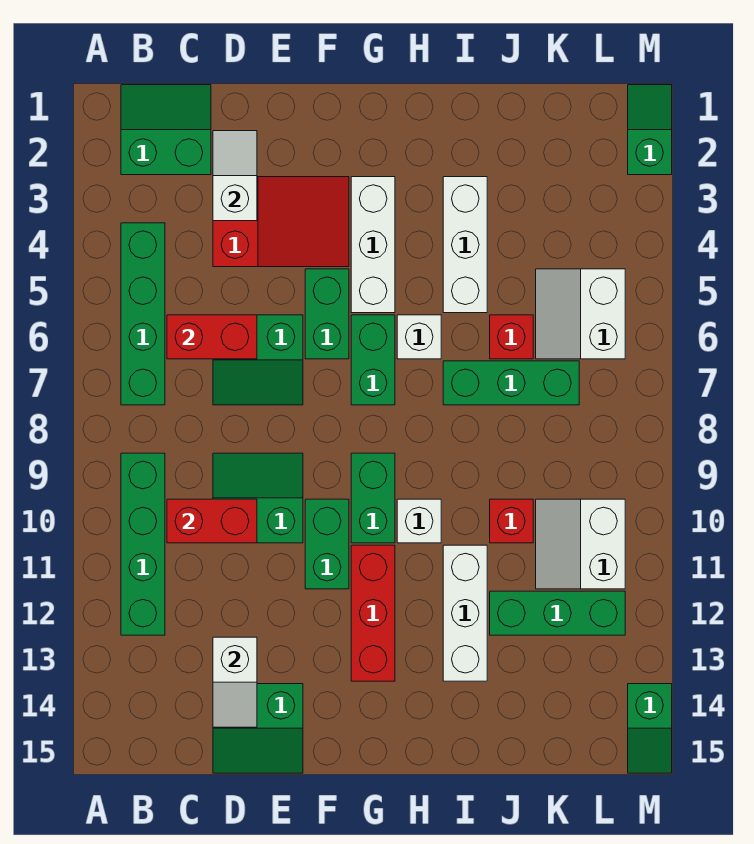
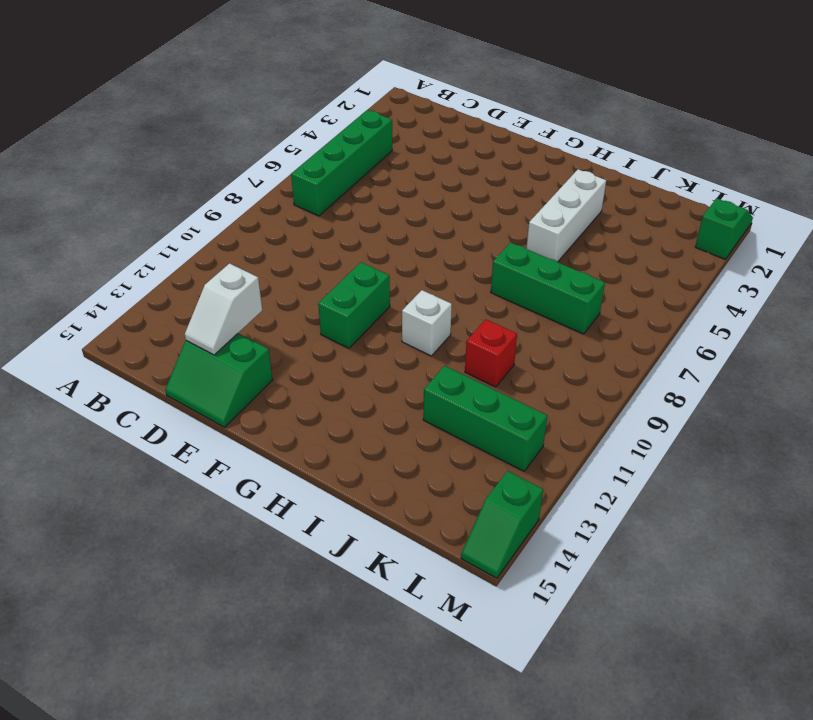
none -> green slope B1:C2 level 1 top 2
none -> green brick B9:B12 level 1
none -> red slope D3:F4 level 1 top D

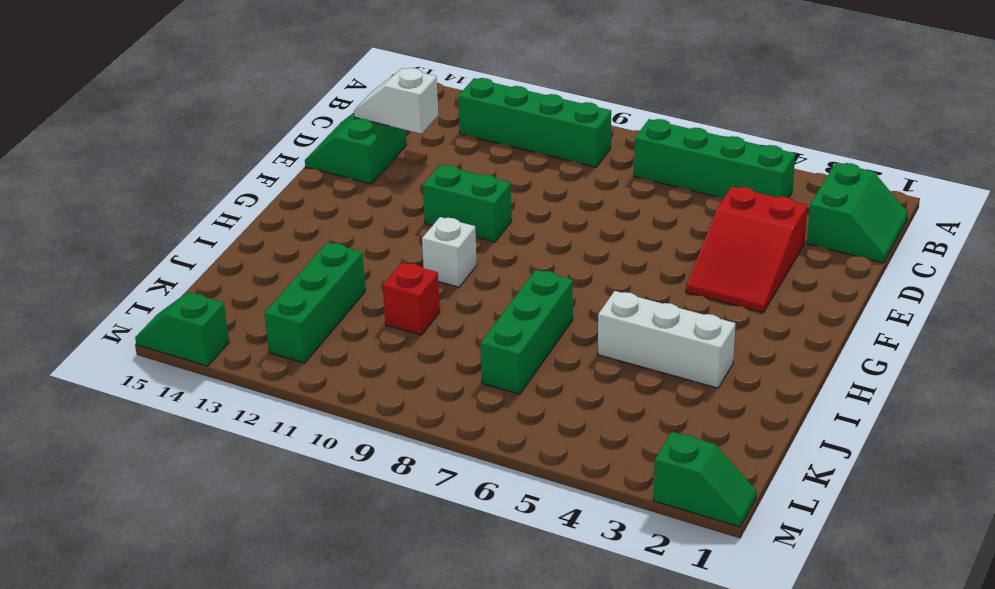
none -> green slope D6:E7 level 1 top 6
none -> green slope D9:E10 level 1 top 10
none -> green brick F5:F6 level 1

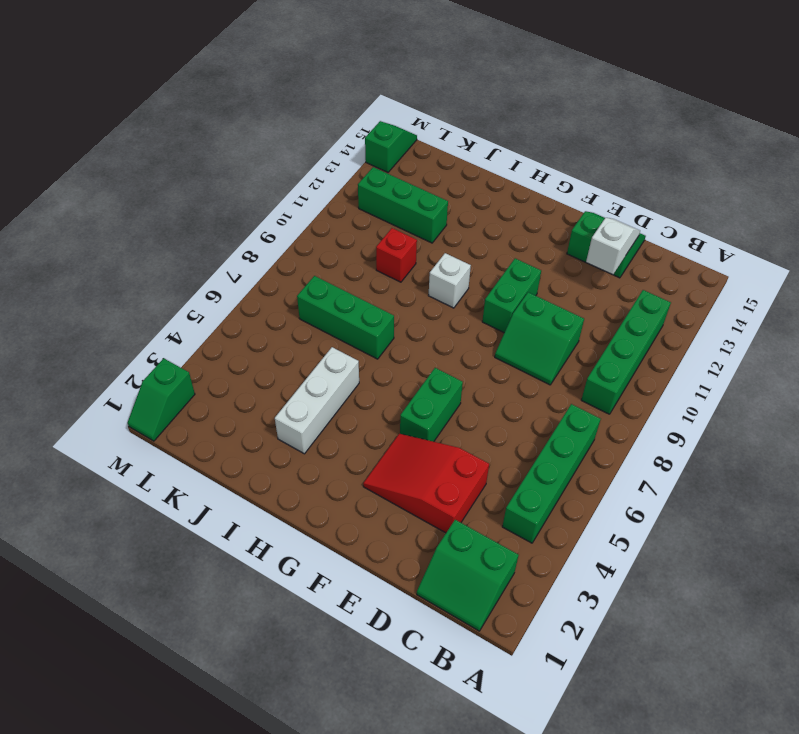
none -> green slope D6:E7 level 1 top 6
none -> white brick G3:G5 level 1
none -> green brick G6:G7 level 1

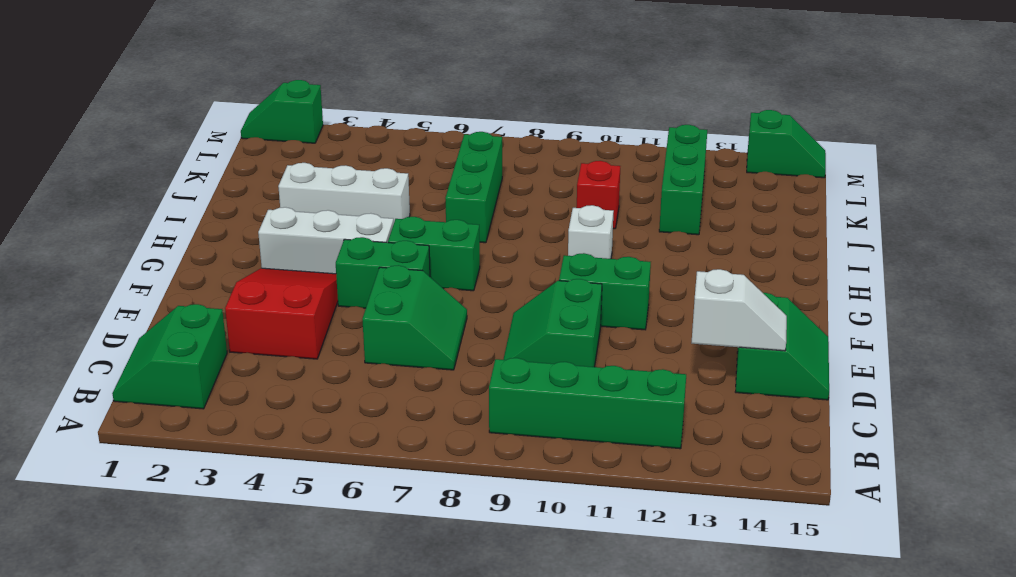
none -> green brick B4:B7 level 1
none -> green brick G9:G10 level 1
none -> red brick G11:G13 level 1

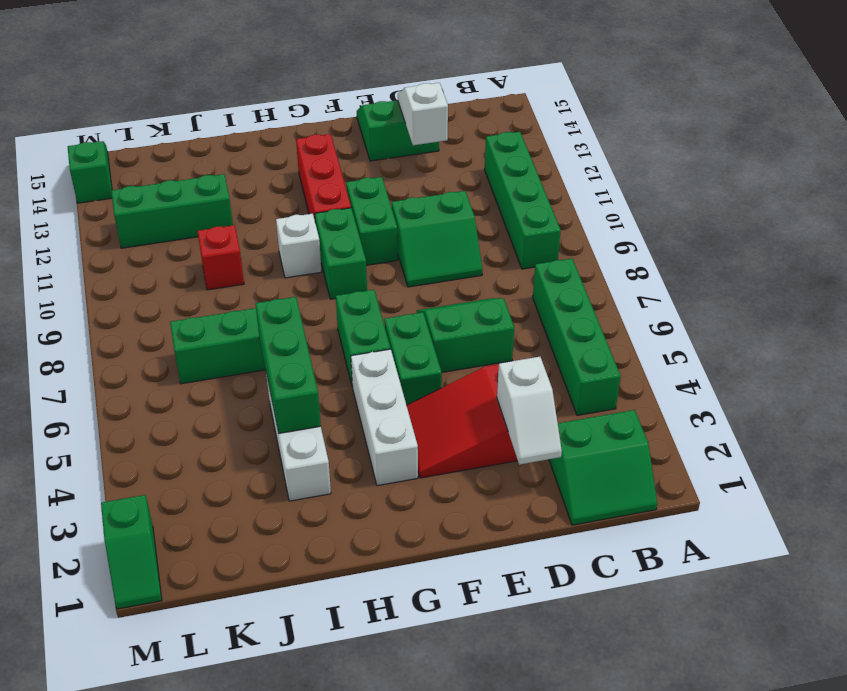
green brick I4:I6 level 2 -> none
none -> white brick H6 level 1
none -> white brick I11:I13 level 1
none -> red brick J6 level 1

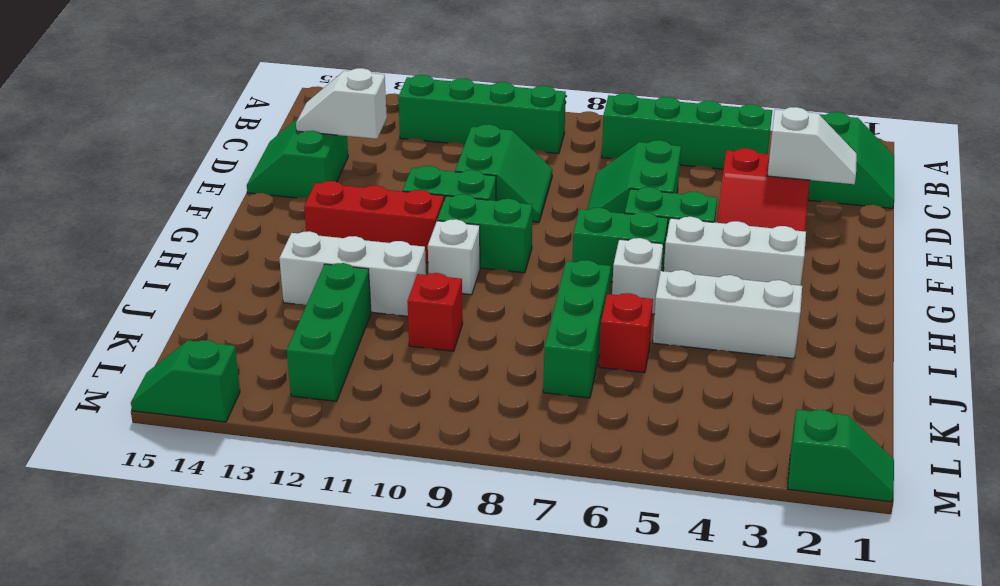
none -> white slope K5:L6 level 1 top L
none -> white slope K10:L11 level 1 top L
none -> red brick C6:D6 level 2

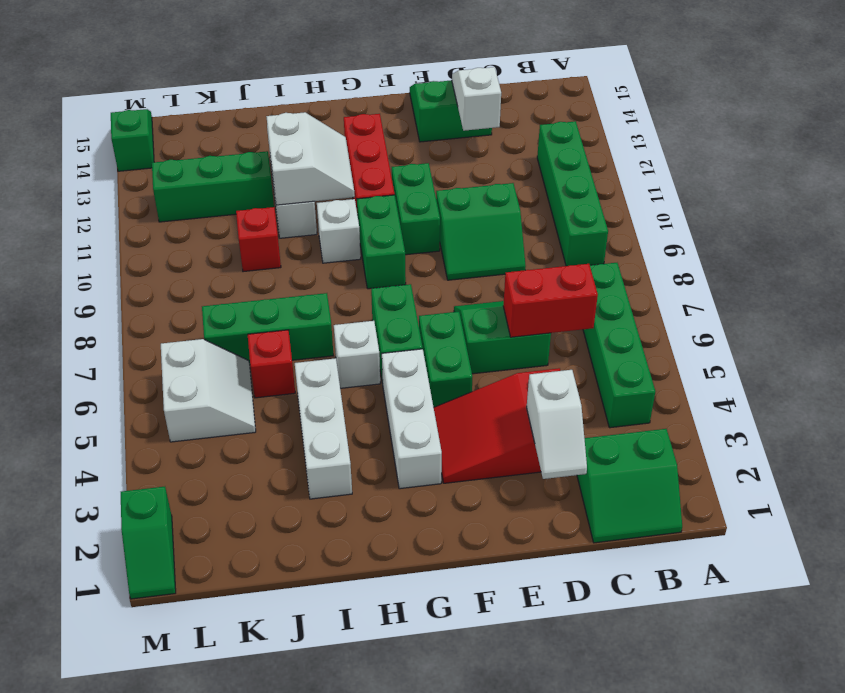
white slope H11:I12 level 2 top I -> white slope K10:L11 level 1 top L
none -> red brick C10:D10 level 2

